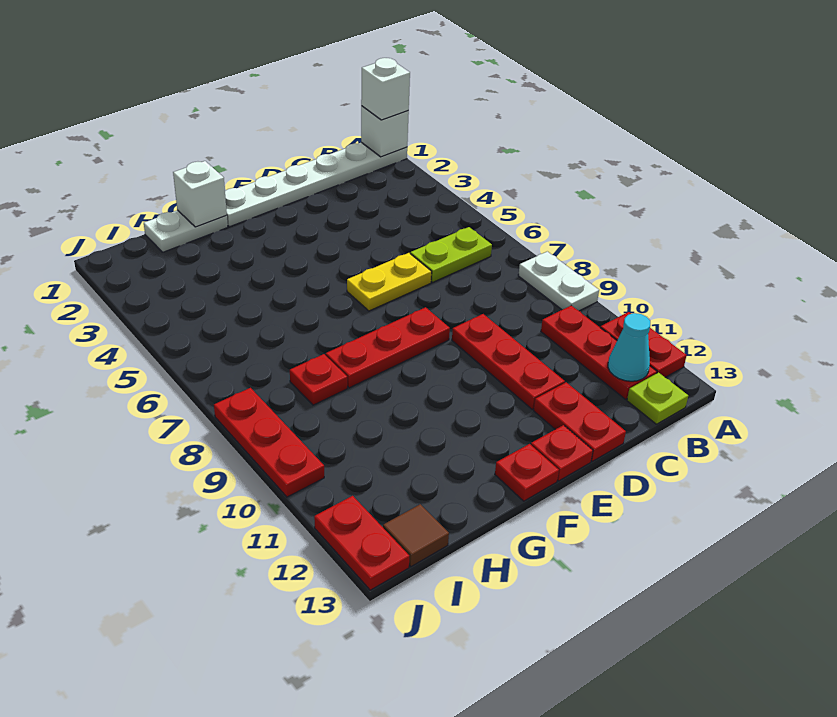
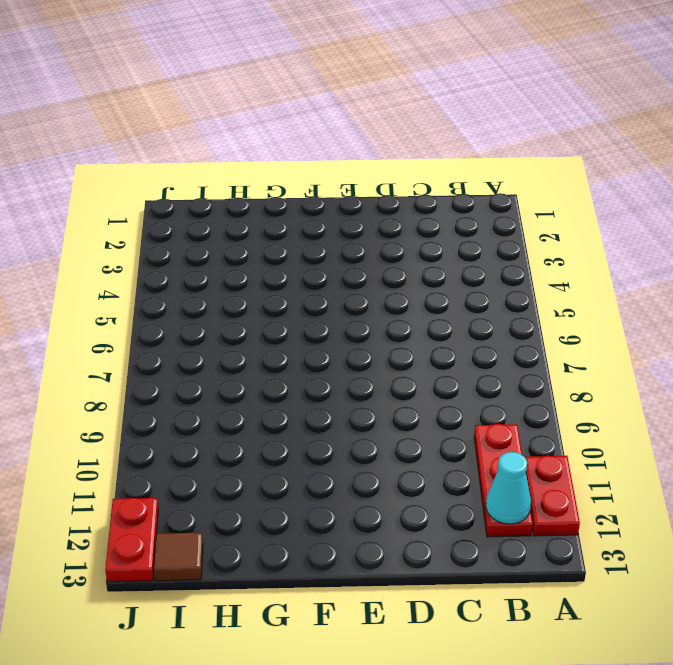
none -> white plate A1:F1 level 1
none -> white plate A8:A9 level 1
none -> lime plate B6:C6 level 1

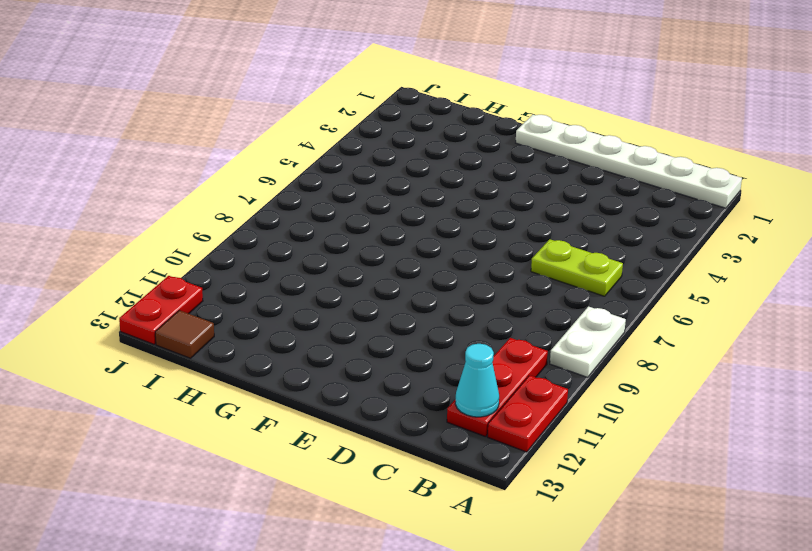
none -> lime plate B13 level 1
none -> yellow plate D6:E6 level 1
none -> red plate D9:D11 level 1

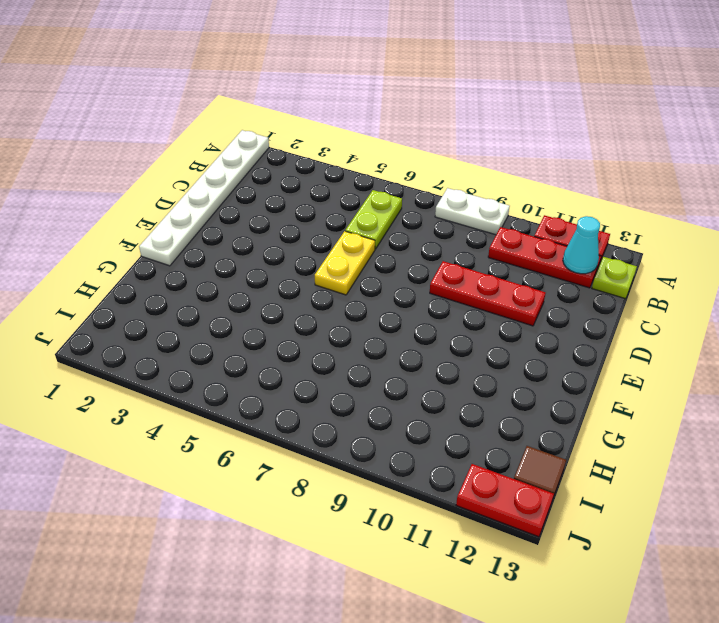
none -> red plate D12:D13 level 1
none -> red plate E8:G8 level 1
none -> red plate E13 level 1

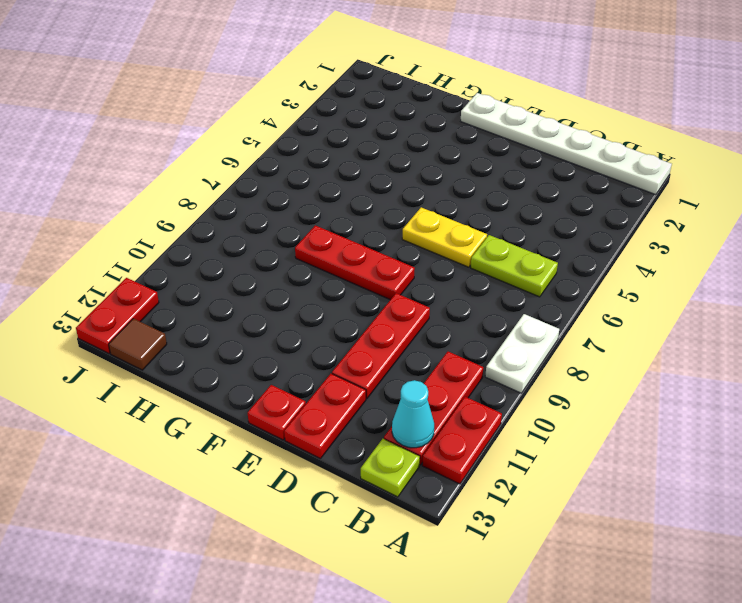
none -> red plate F13 level 1
none -> white plate G1:H1 level 1
none -> red plate H8 level 1

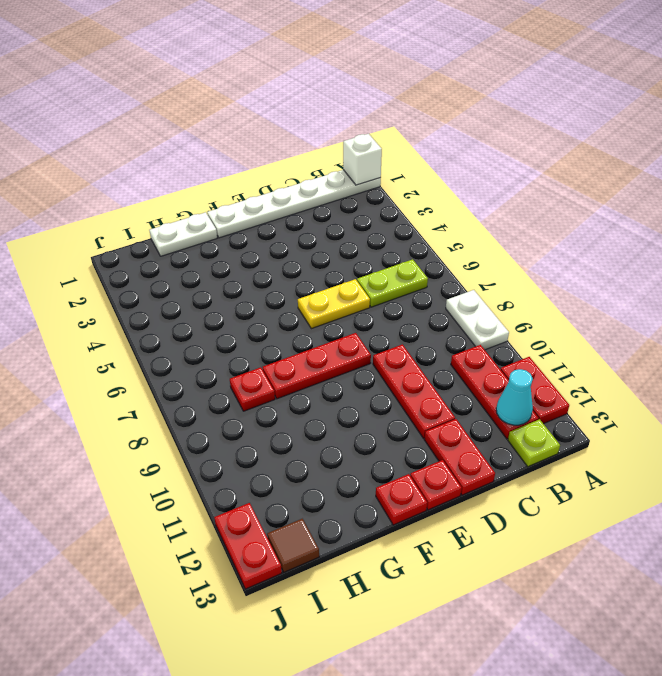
none -> red plate J8:J10 level 1
none -> white brick G1 level 2
none -> white brick A1 level 3

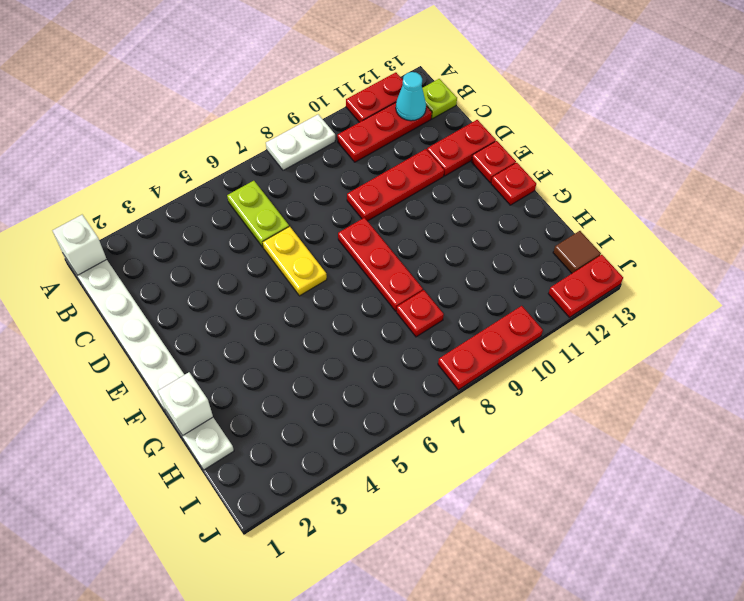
none -> white brick A1 level 3

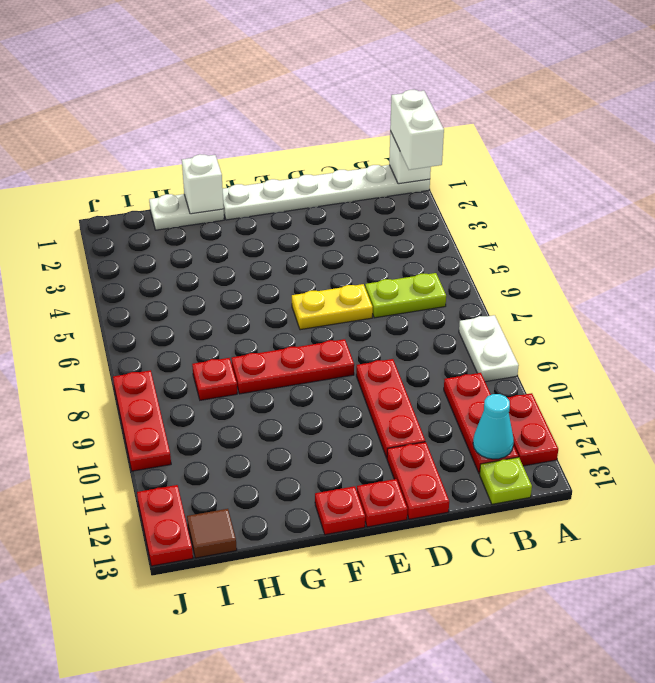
white brick A1:A2 level 3 -> white brick A1 level 3

